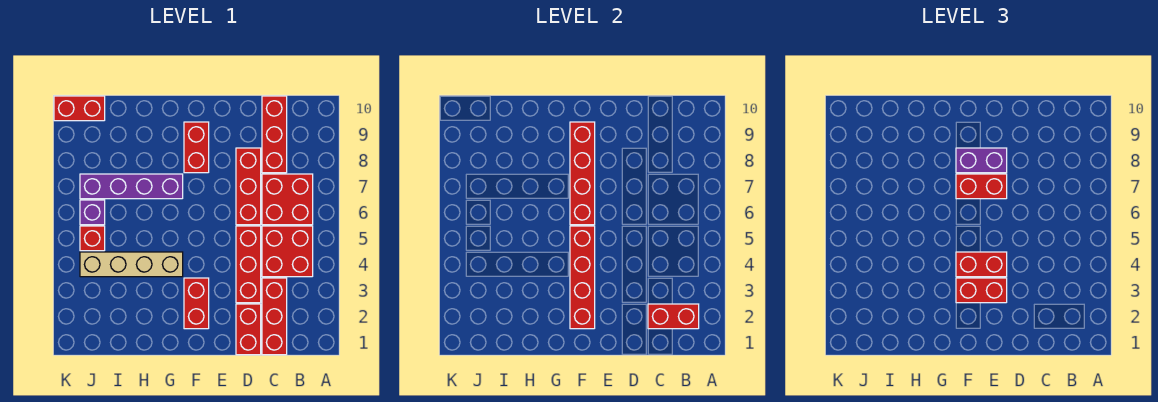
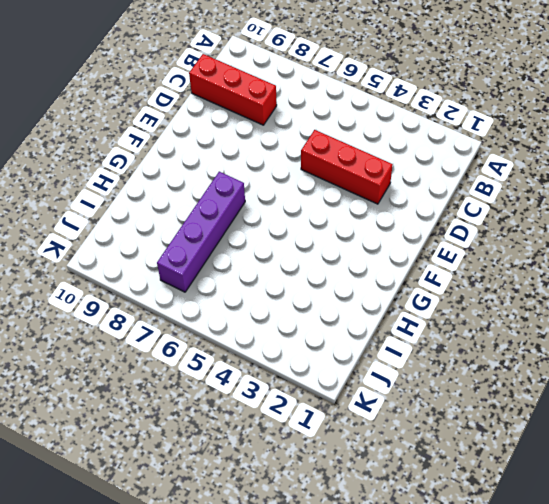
none -> red brick B4:C5 level 1
none -> red brick B6:C7 level 1
none -> red brick C1:C3 level 1

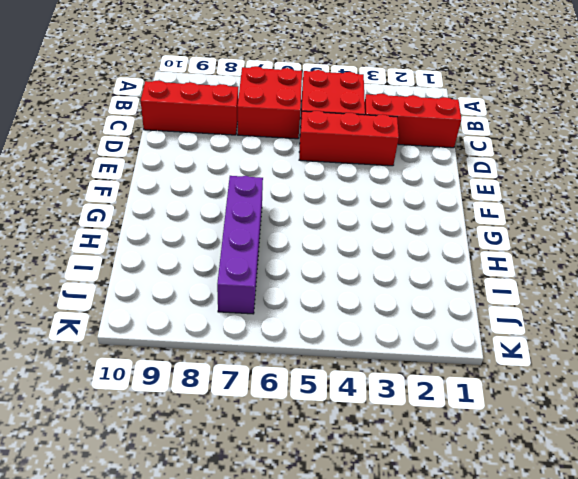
none -> red brick D1:D2 level 1
none -> red brick D6:D8 level 1
none -> red brick F2:F3 level 1

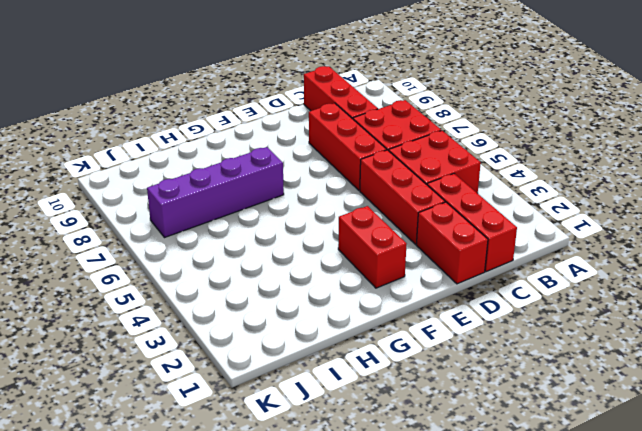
none -> red brick F8:F9 level 1
none -> tan brick G4:J4 level 1
none -> red brick J5 level 1

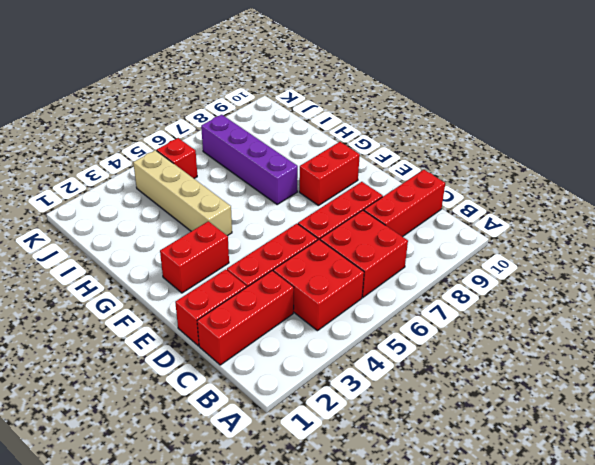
none -> purple brick J6 level 1
none -> red brick J10:K10 level 1
none -> red brick B2:C2 level 2

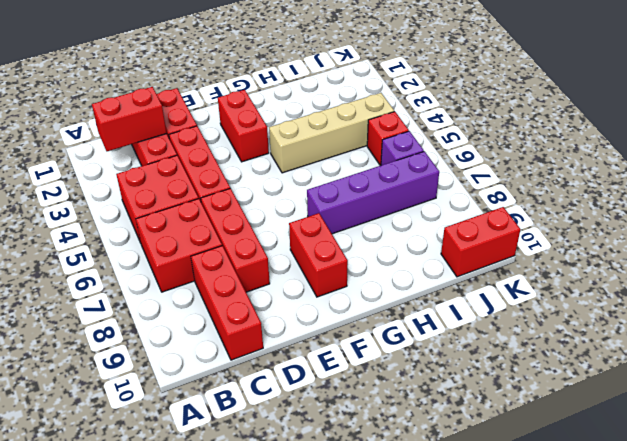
none -> red brick F2:F5 level 2
none -> red brick F6:F9 level 2
none -> red brick E3:F3 level 3

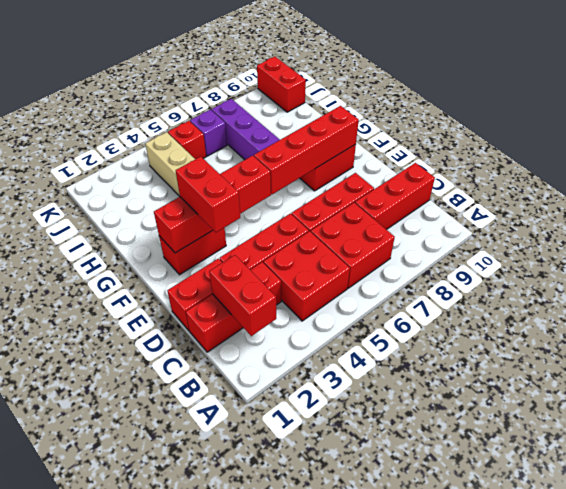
none -> red brick E4:F4 level 3
none -> red brick E7:F7 level 3
none -> purple brick E8:F8 level 3

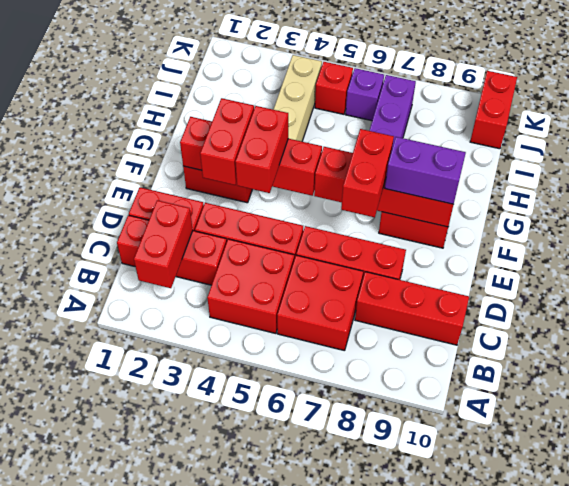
purple brick F8:F9 level 3 -> purple brick E8:F8 level 3

